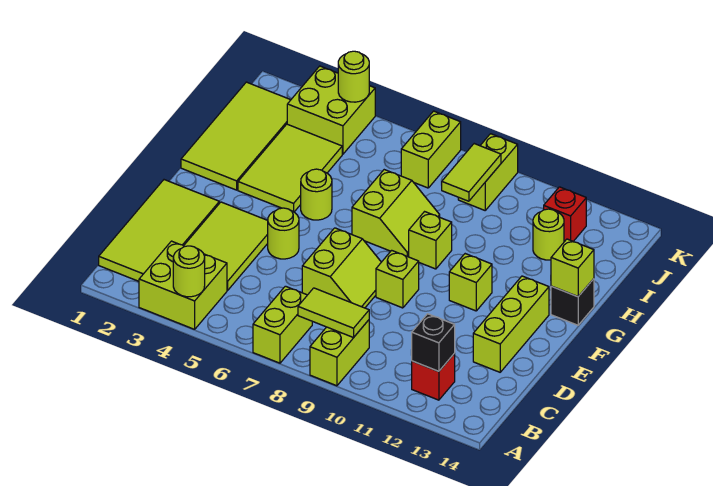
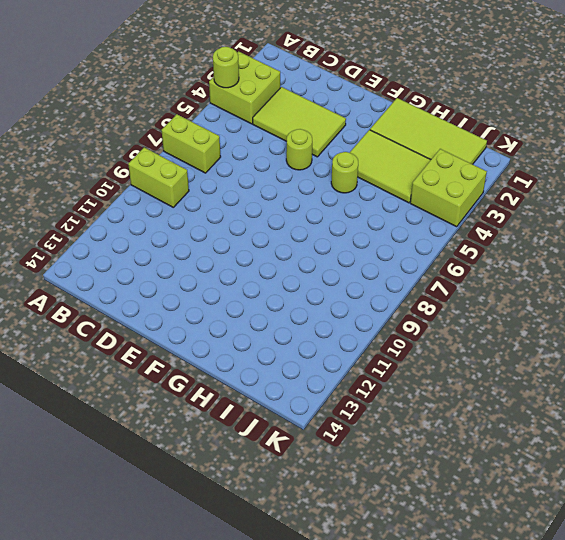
none -> lime tile B1:E2 level 1
none -> red brick B12 level 1
none -> lime slope D7:E8 level 1 top 7

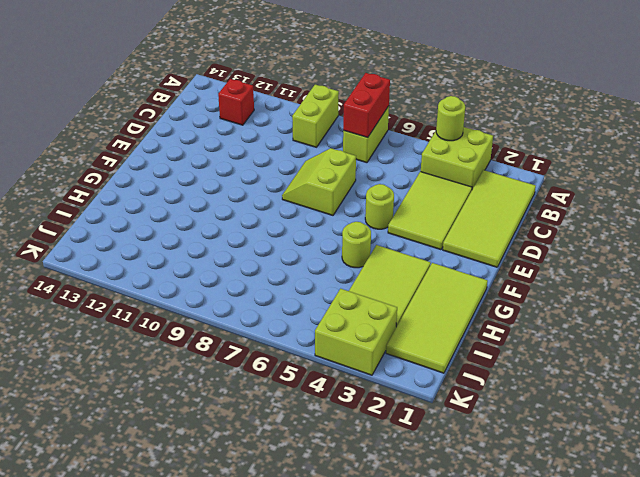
red brick A7:B7 level 2 -> none
none -> lime brick D13:F13 level 1
none -> lime brick E9 level 1
none -> lime brick F11 level 1

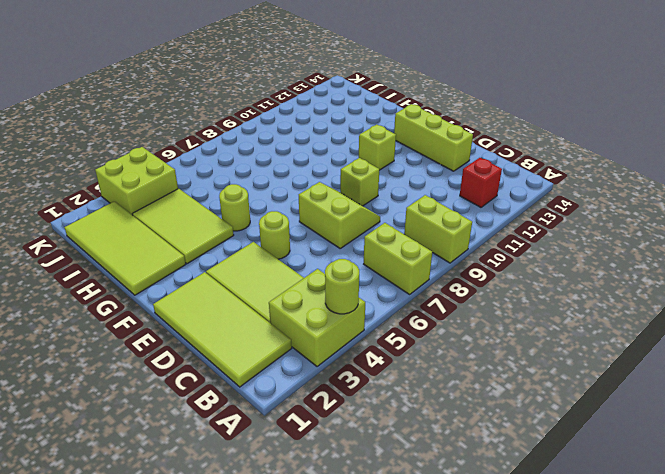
none -> lime slope G7:H8 level 1 top 7
none -> lime brick G9 level 1
none -> black brick G14 level 1

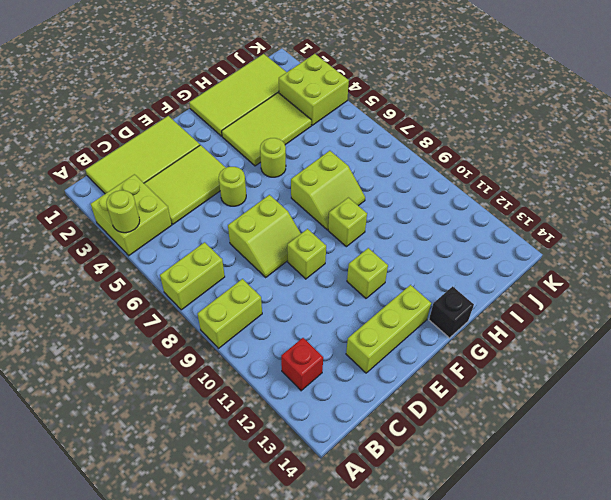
none -> lime round brick I12 level 1
none -> lime brick J7:K7 level 1
none -> lime brick J9:K9 level 1

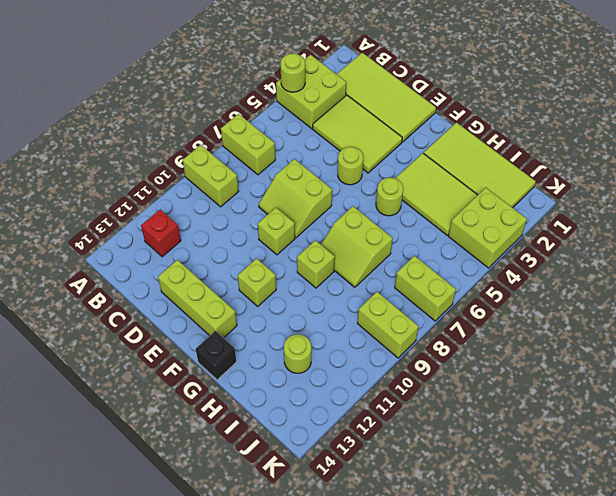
none -> red brick J12 level 1
none -> lime tile B8:B9 level 2
none -> black brick B12 level 2

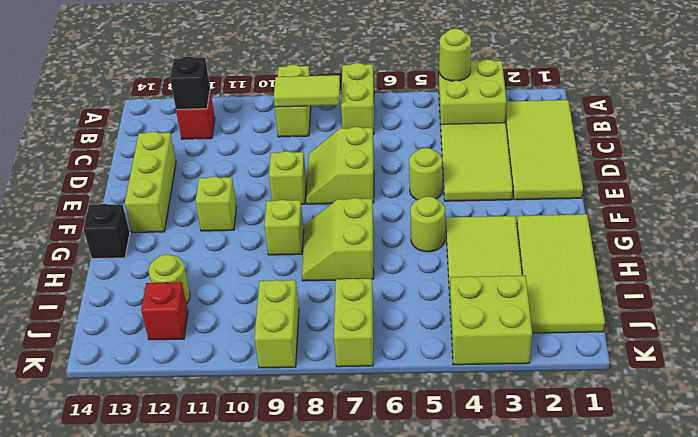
none -> lime brick G14 level 2
none -> lime tile I9:J9 level 2
none -> lime round brick K4 level 2

